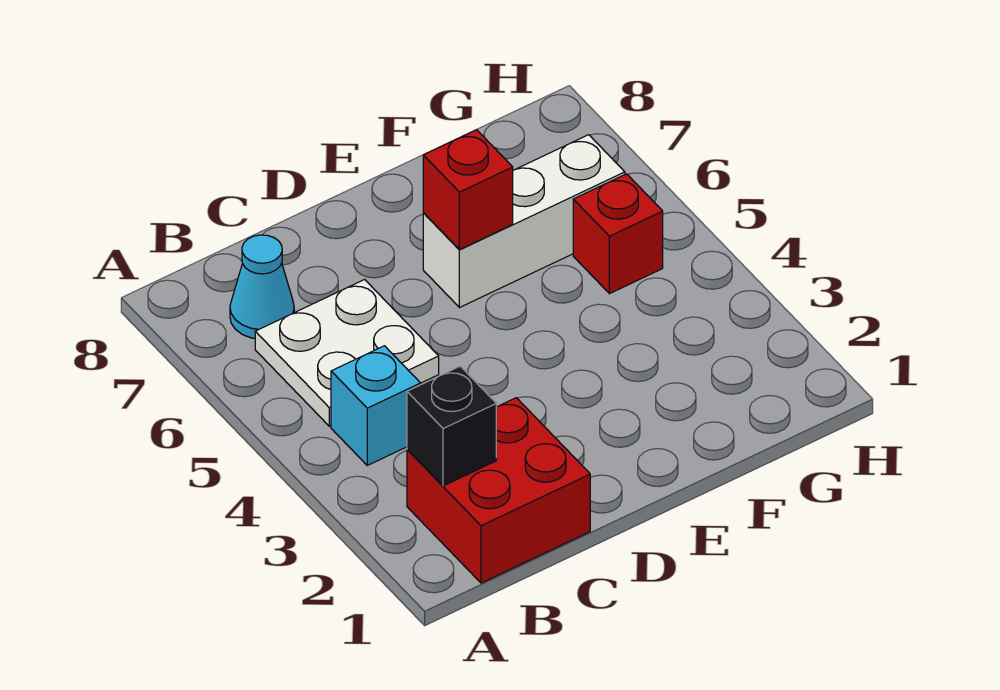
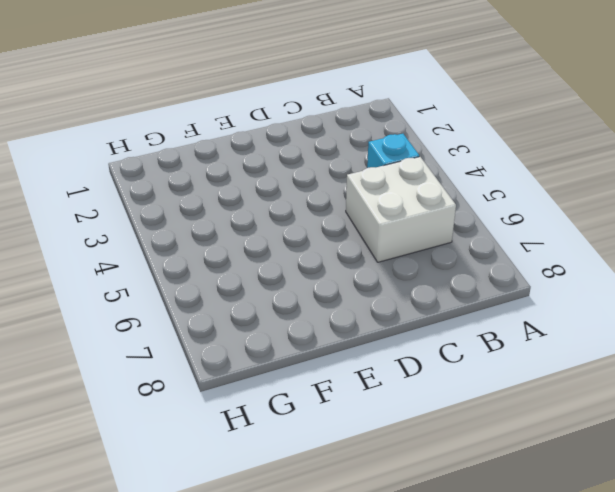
white brick B5:C6 level 1 -> white plate B5:C6 level 1
none -> red brick B1:C2 level 1
none -> cyan cone B7 level 1

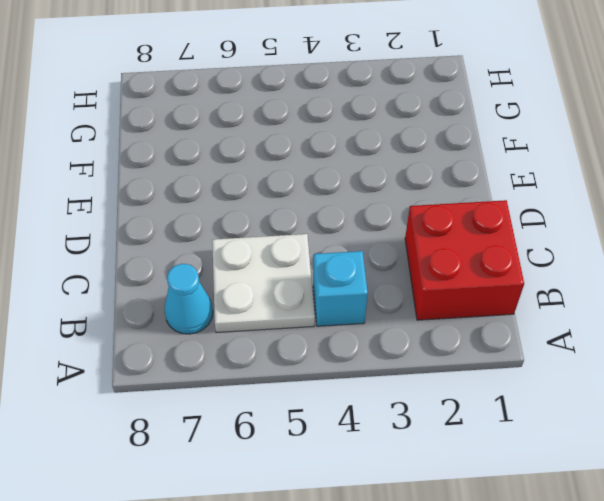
none -> white brick E6:G6 level 1
none -> red brick G5 level 1

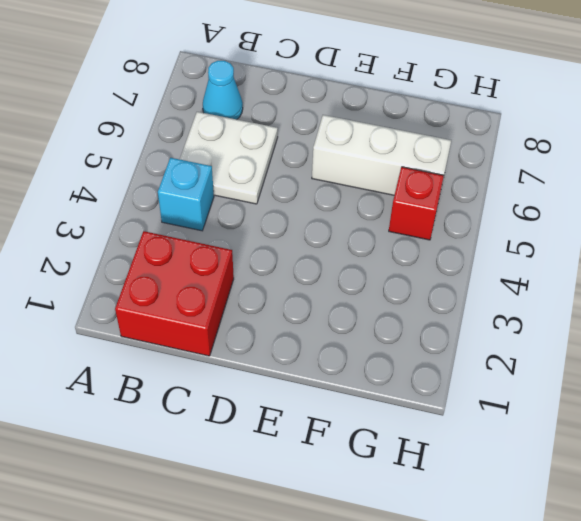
none -> black brick B2 level 2
none -> red brick E6 level 2

